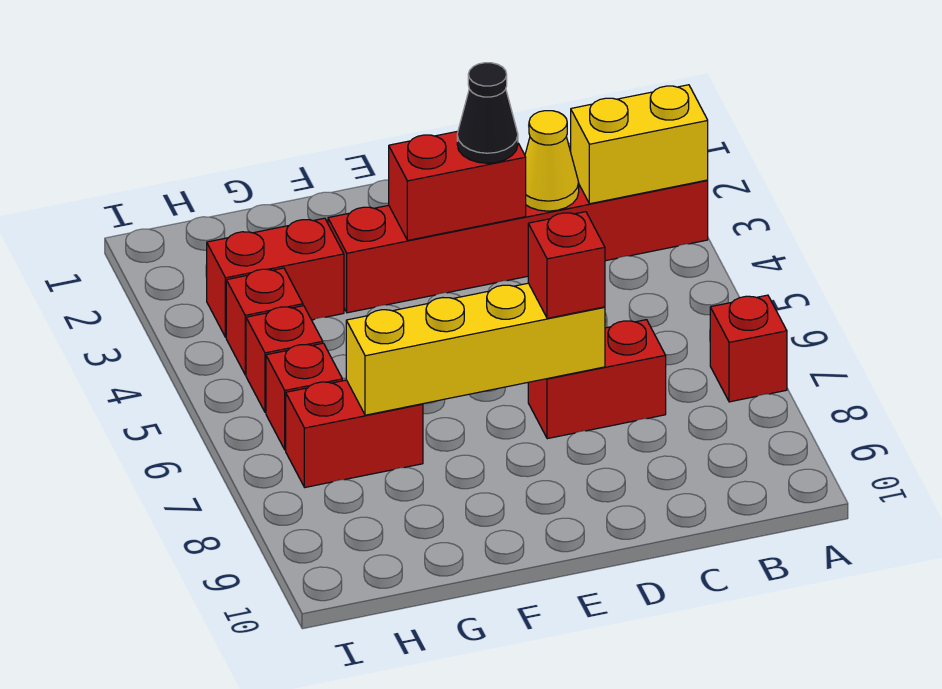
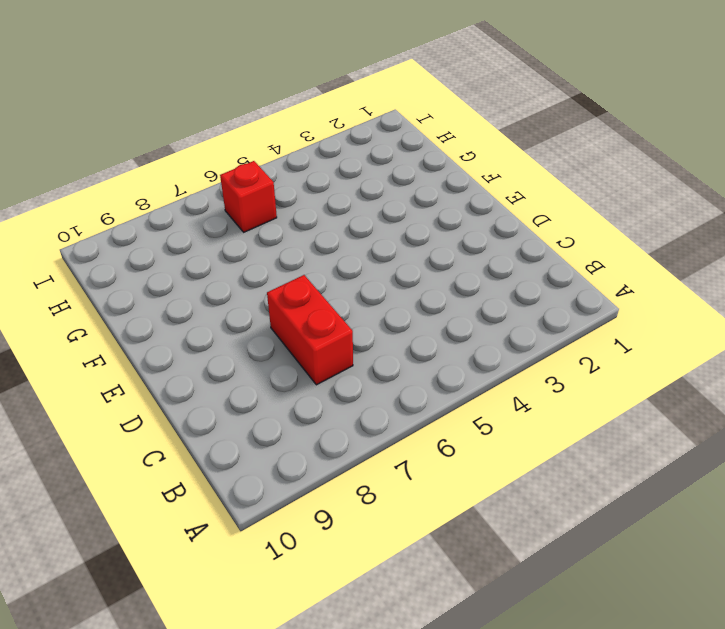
none -> red brick A3:F3 level 1
none -> red brick A7 level 1
none -> red brick G3:H3 level 1

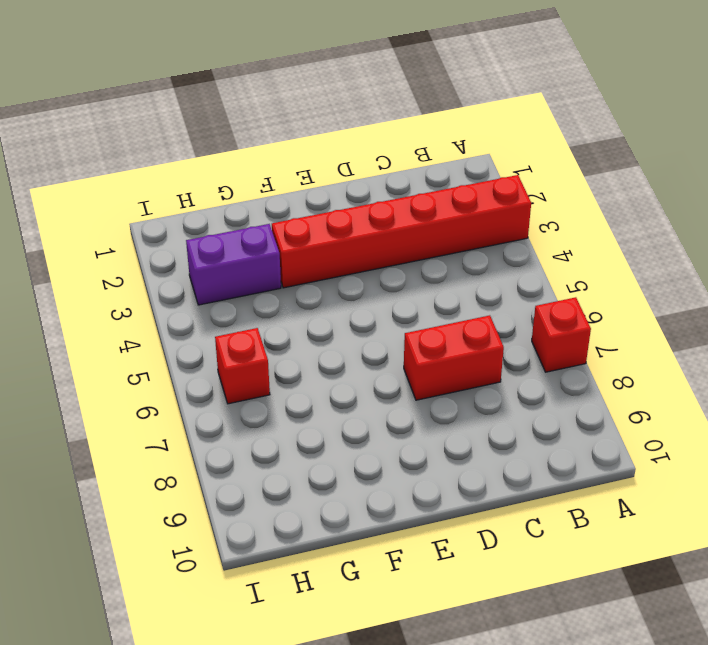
purple brick G3:H3 level 1 -> red brick G3:H3 level 1
none -> red brick G7:H7 level 1
none -> red brick H4 level 1
none -> red brick H5 level 1

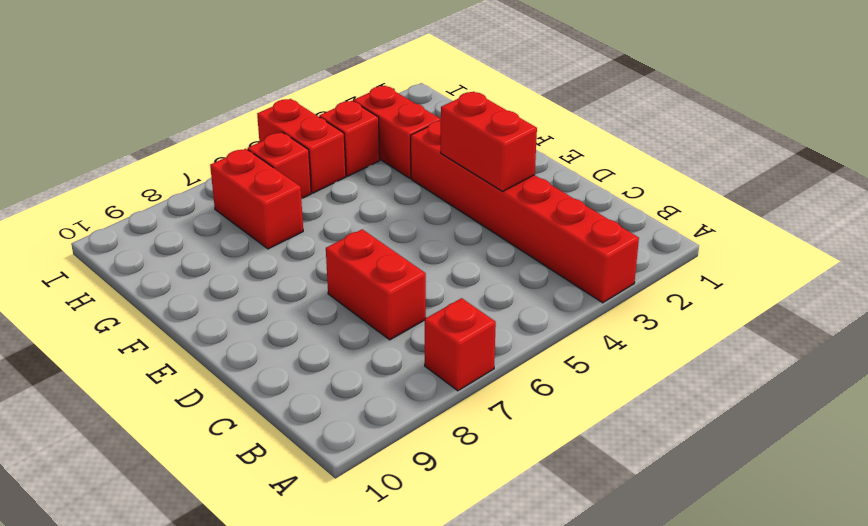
red brick H5:I5 level 1 -> red brick H5 level 1
none -> yellow brick A3:B3 level 2
none -> yellow cone C3 level 2
none -> yellow brick D7:G7 level 2

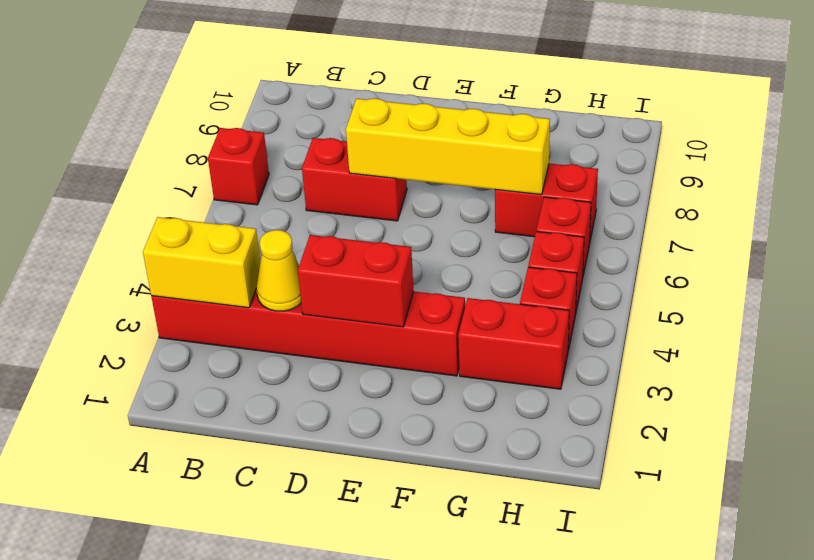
none -> black cone D3 level 3
none -> red brick D7 level 3

